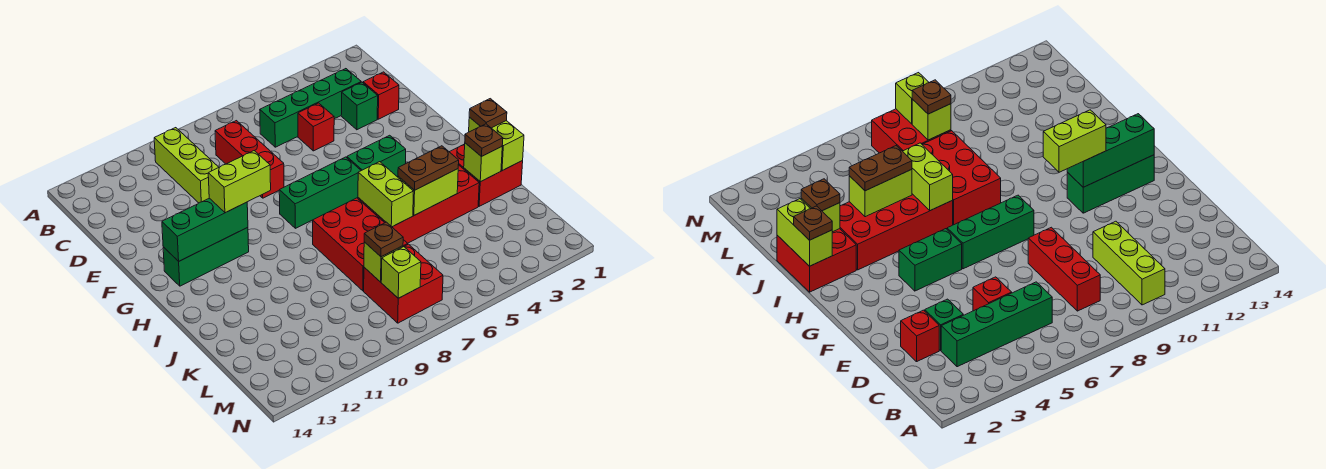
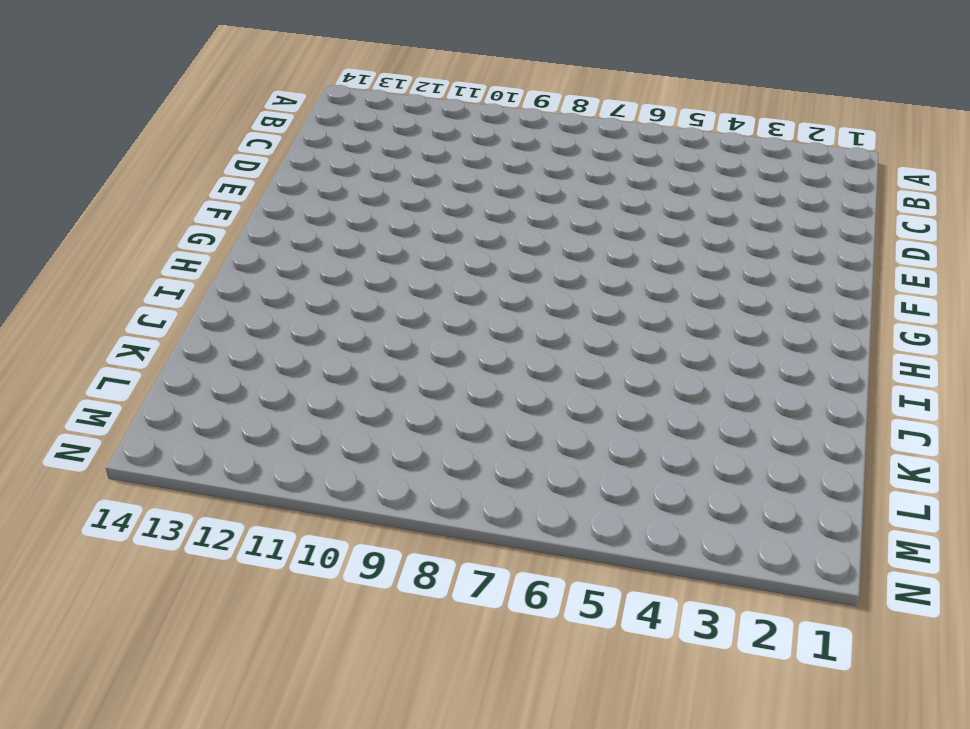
none -> lime brick B10:D10 level 1
none -> green brick C3:C6 level 1
none -> red brick C8:E8 level 1

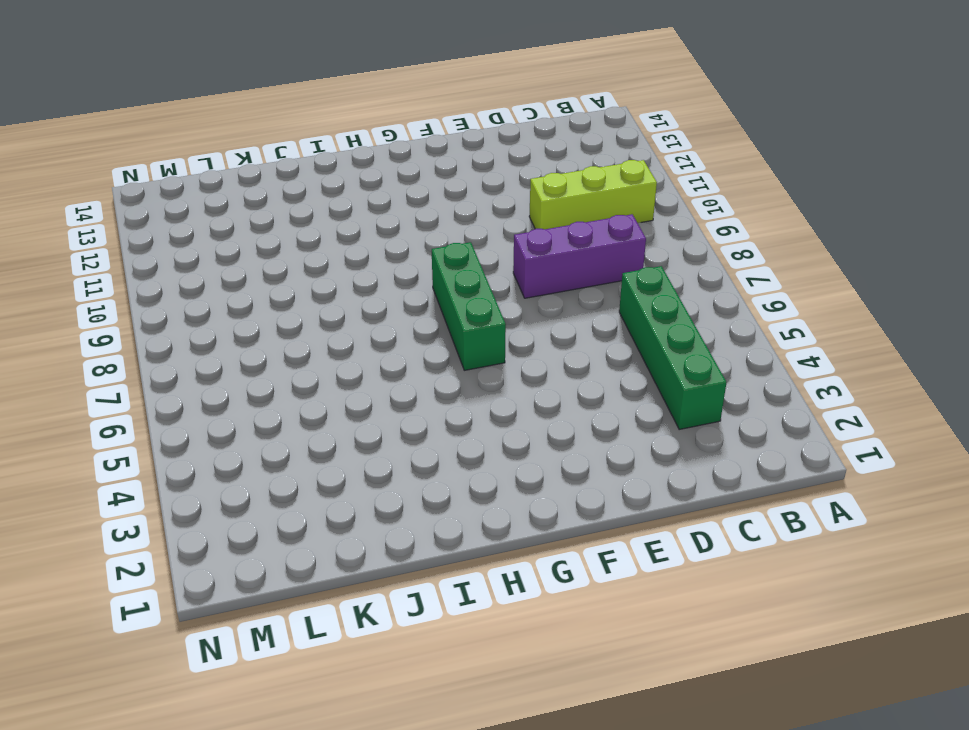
purple brick C8:E8 level 1 -> red brick C8:E8 level 1
none -> red brick D2 level 1
none -> green brick D3 level 1
none -> red brick D5 level 1

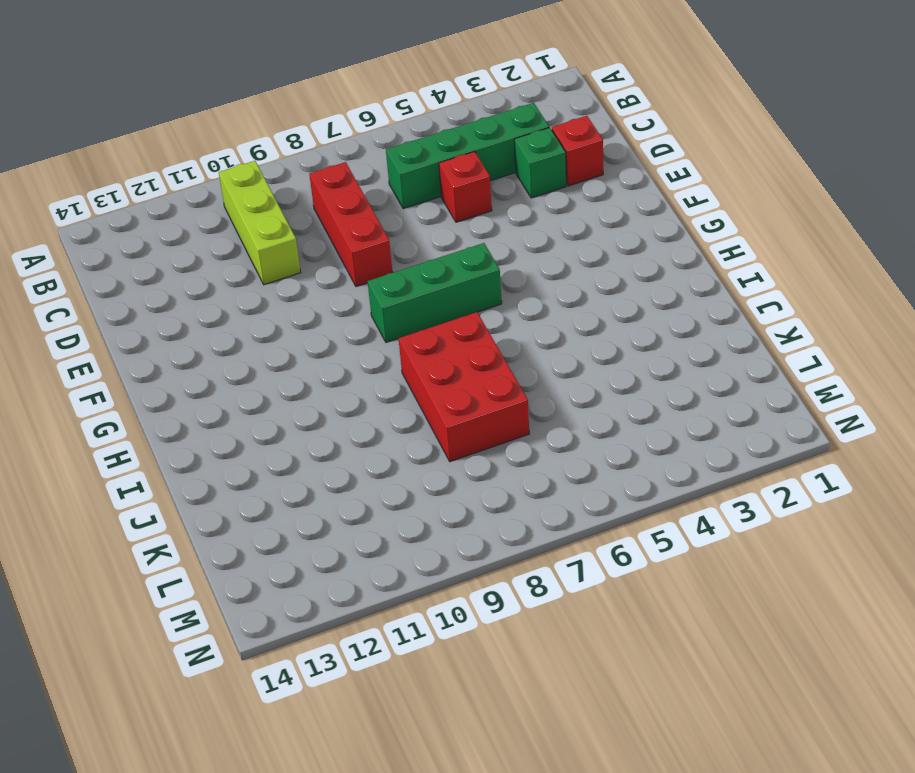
none -> green brick G4:G5 level 1
none -> green brick G11:G13 level 1
none -> red brick I1:J2 level 1

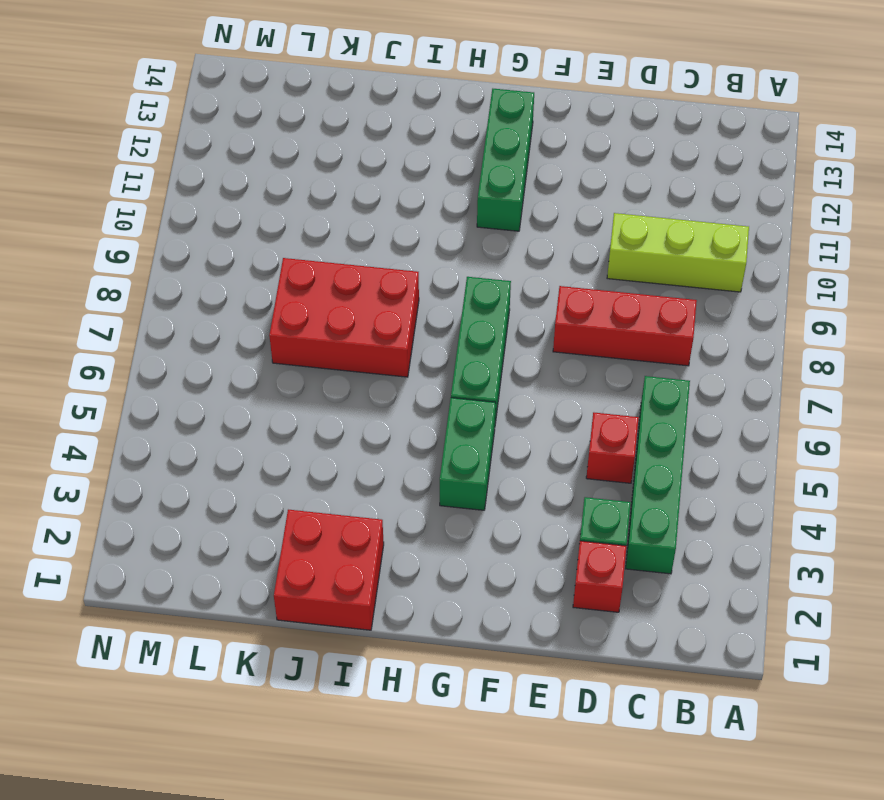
none -> red brick I3:J6 level 1
none -> red brick L7:M8 level 1
none -> green brick G11:G13 level 2

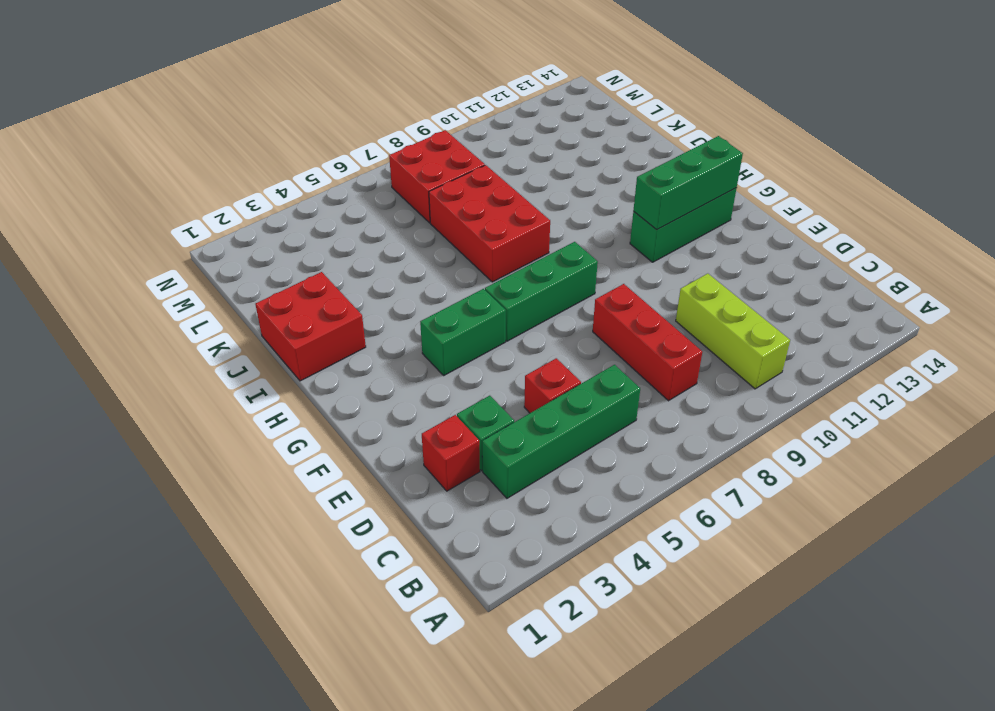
none -> red brick I3:J6 level 1
none -> lime brick I1:J1 level 2
none -> lime brick I6:J6 level 2

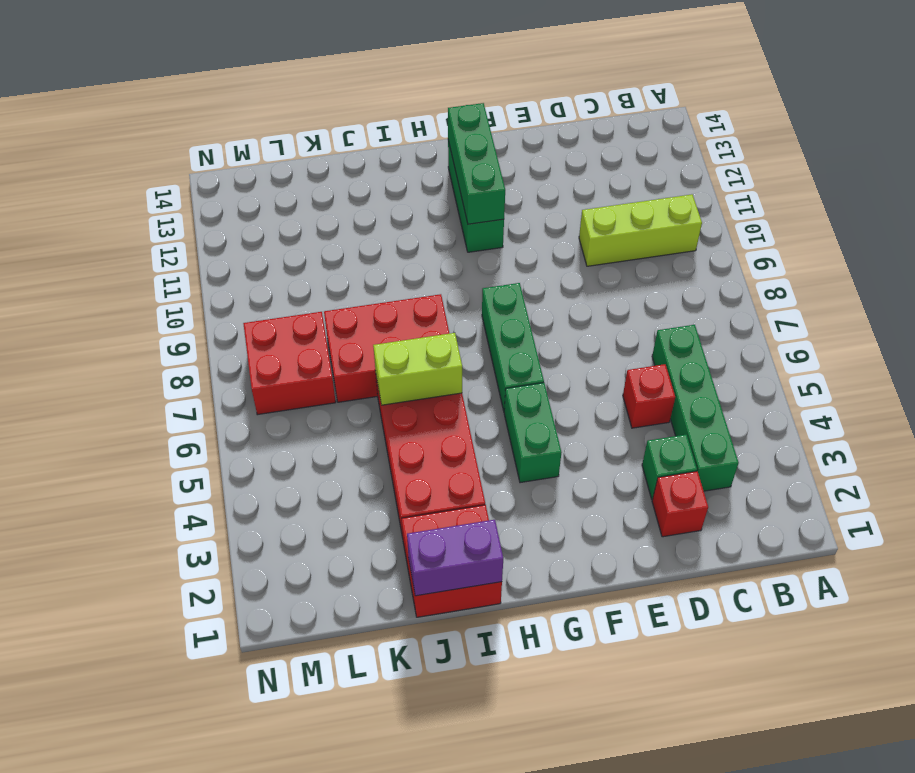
purple brick I1:J1 level 2 -> lime brick I1:J1 level 2
none -> red brick C8:E8 level 1
none -> lime brick J2 level 2
none -> lime brick J4:J5 level 2

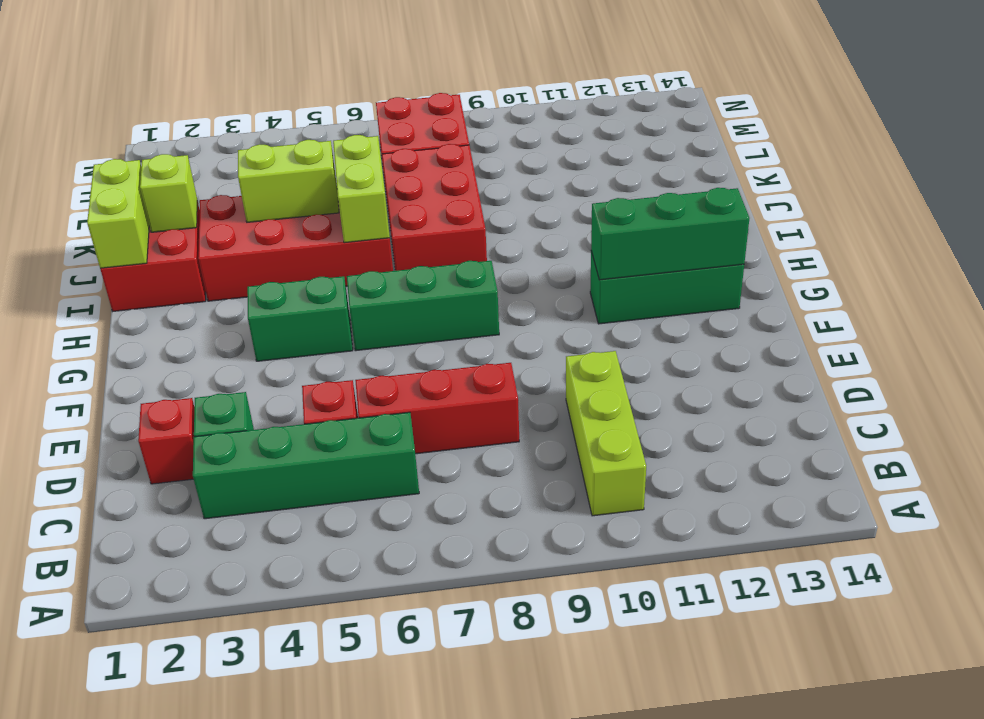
red brick D6:D8 level 1 -> red brick C8:E8 level 1
none -> lime brick L8 level 2
none -> lime brick M8 level 2
none -> lime brick G10:G11 level 3

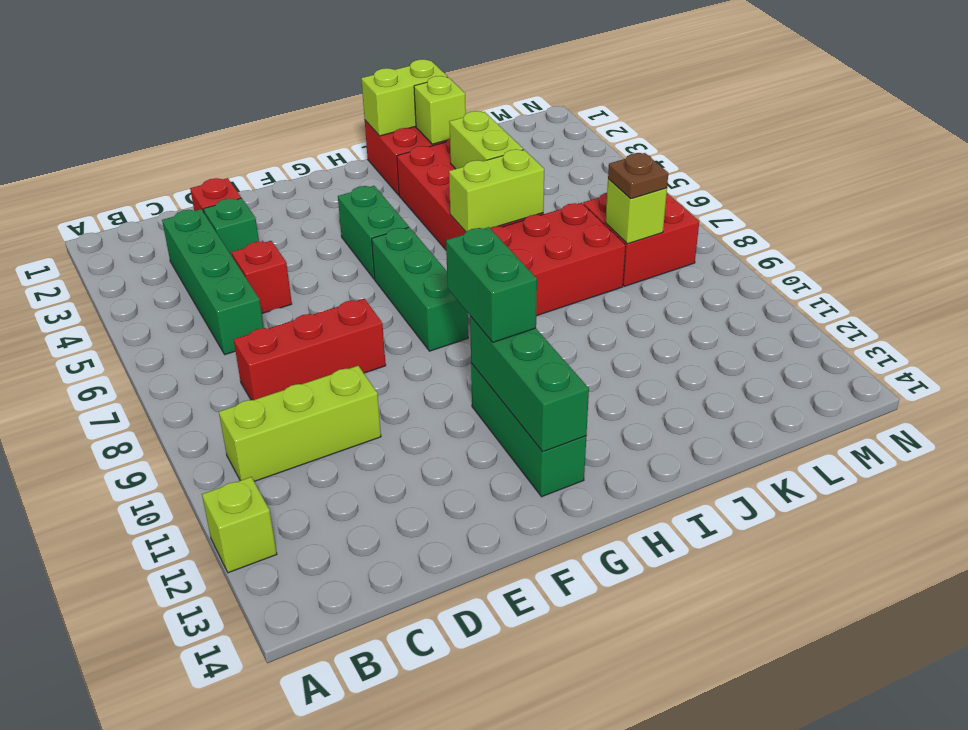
lime brick A12 level 1 -> lime brick M8 level 2
green brick G10:G11 level 3 -> lime brick G10:G11 level 3
none -> brown plate I1 level 3
none -> brown plate J2 level 3
none -> brown plate J4:J5 level 3

